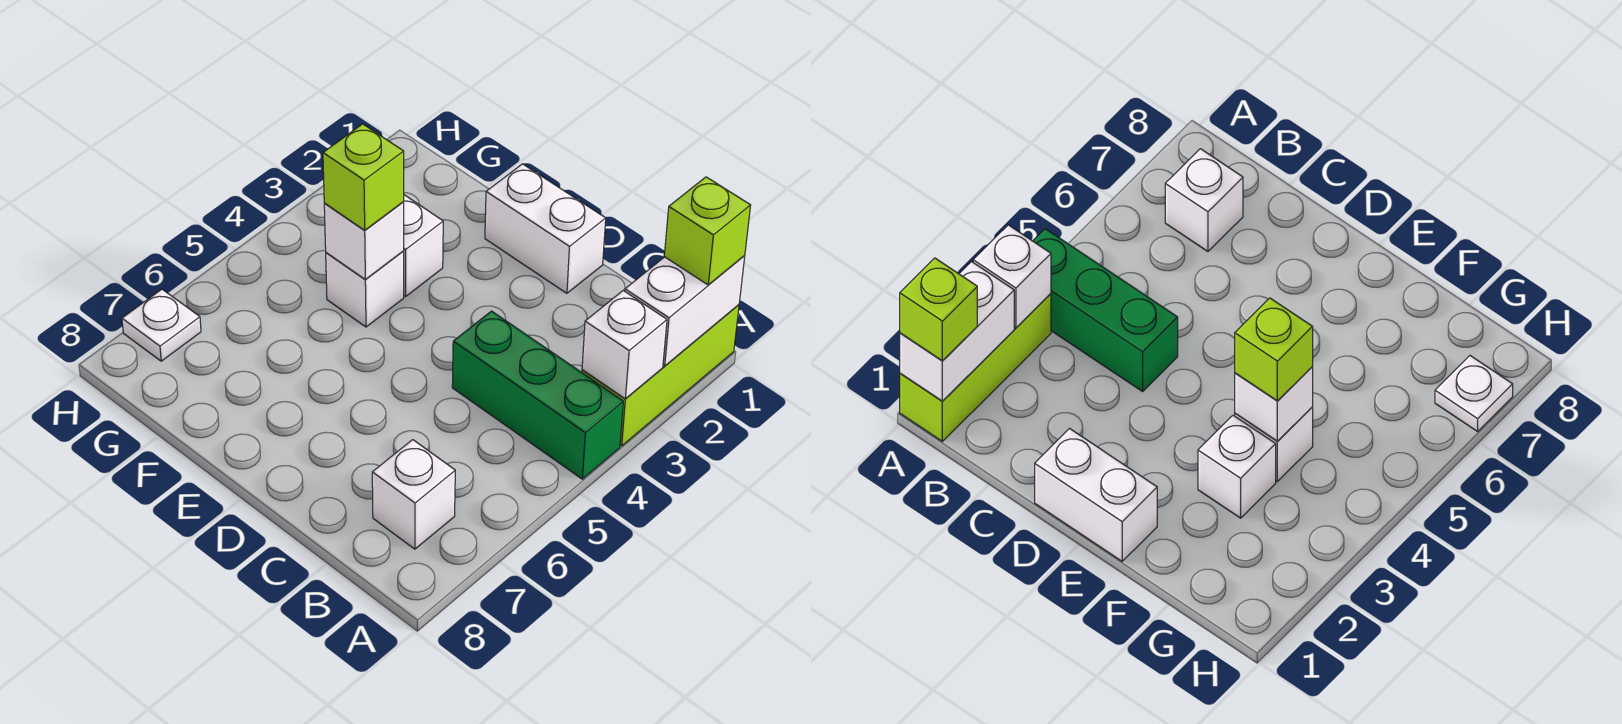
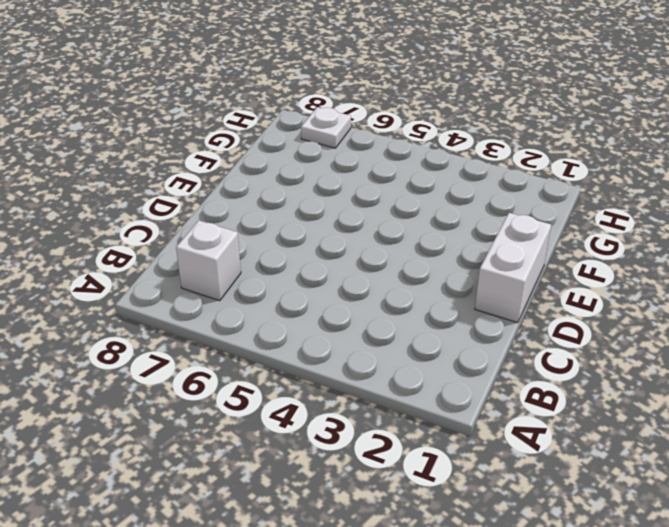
none -> lime brick A1:A3 level 1
none -> green brick A4:C4 level 1
none -> white brick F3 level 1

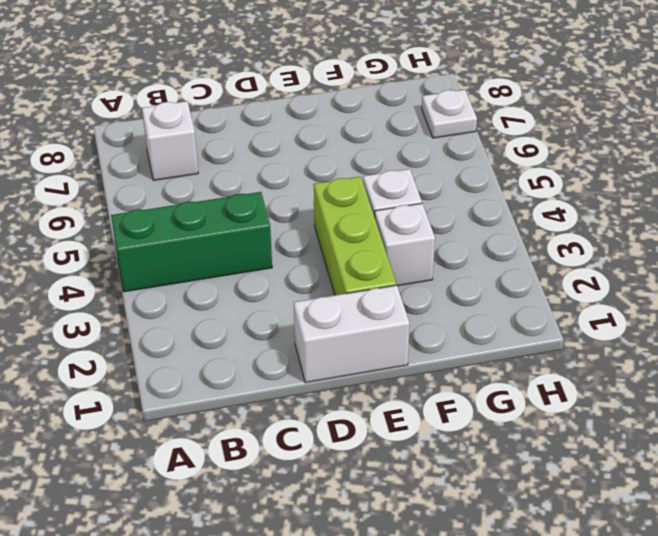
lime brick E2:E4 level 1 -> lime brick A1:A3 level 1
none -> white brick A1:A2 level 2
none -> white brick A3 level 2
none -> white brick F4 level 2

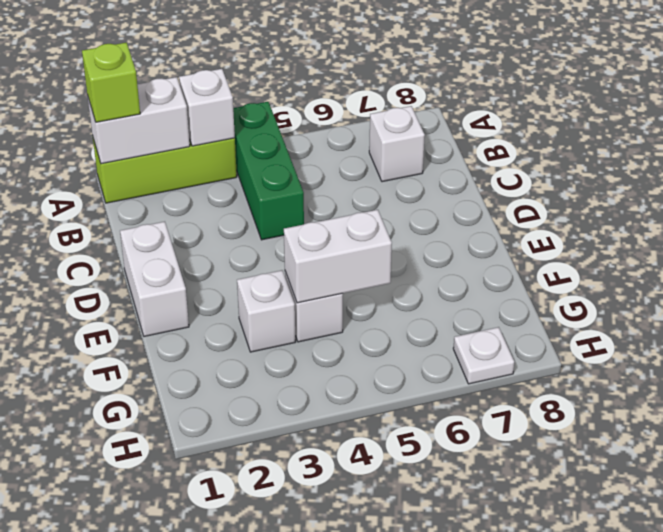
white brick F4:F5 level 2 -> white brick F4 level 2
none -> lime brick F4 level 3

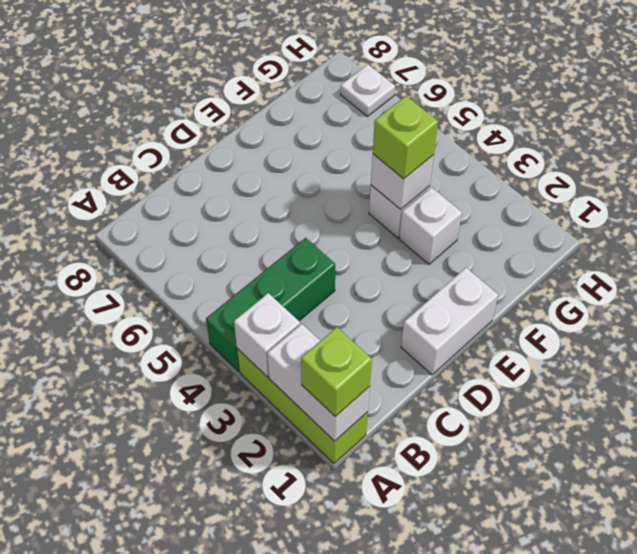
none -> white brick B7 level 1

